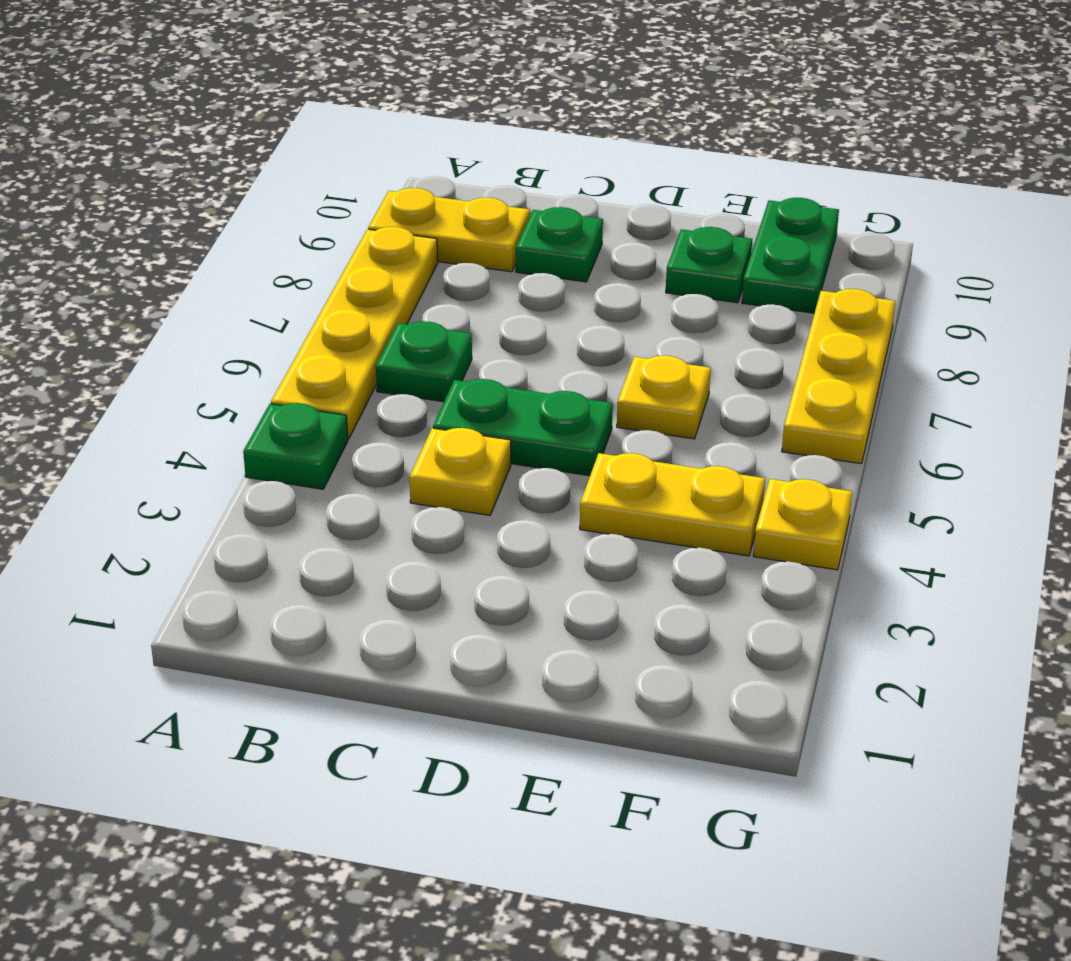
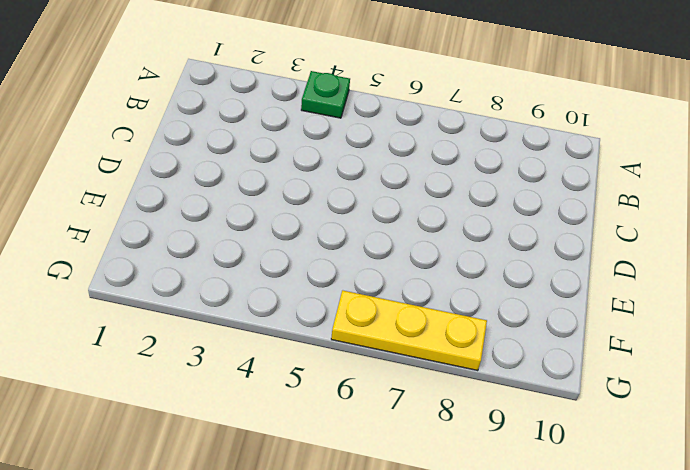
none -> yellow plate A5:A8 level 1
none -> yellow plate A9:B9 level 1
none -> green plate B6 level 1

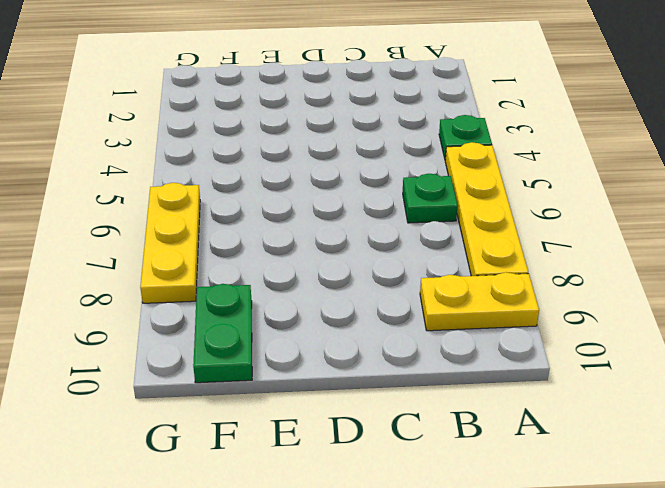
none -> yellow plate C4 level 1
none -> green plate C5:D5 level 1
none -> green plate C9 level 1

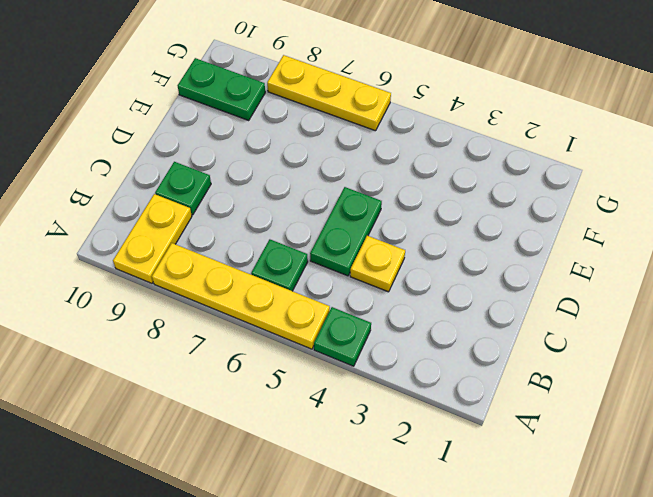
none -> yellow plate E4:F4 level 1
none -> yellow plate E6 level 1
none -> green plate E9 level 1

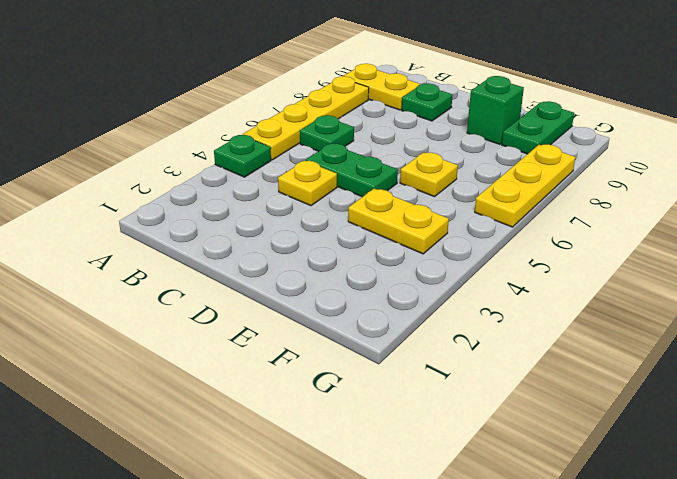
green brick E9 level 1 -> green plate E9 level 1
none -> yellow plate G4 level 1

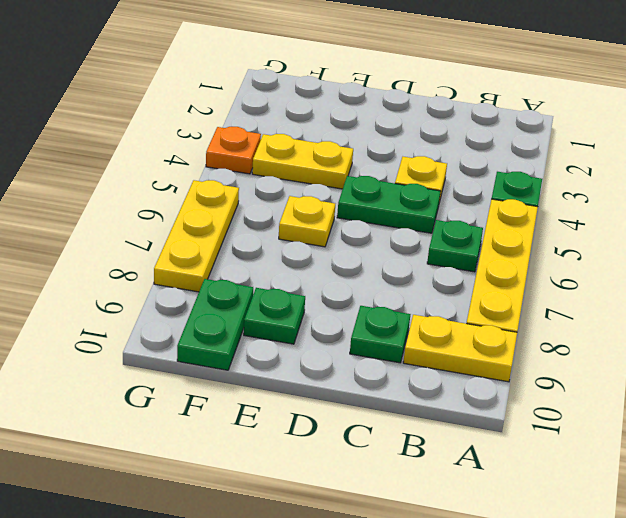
orange plate G4 level 1 -> yellow plate G4 level 1

